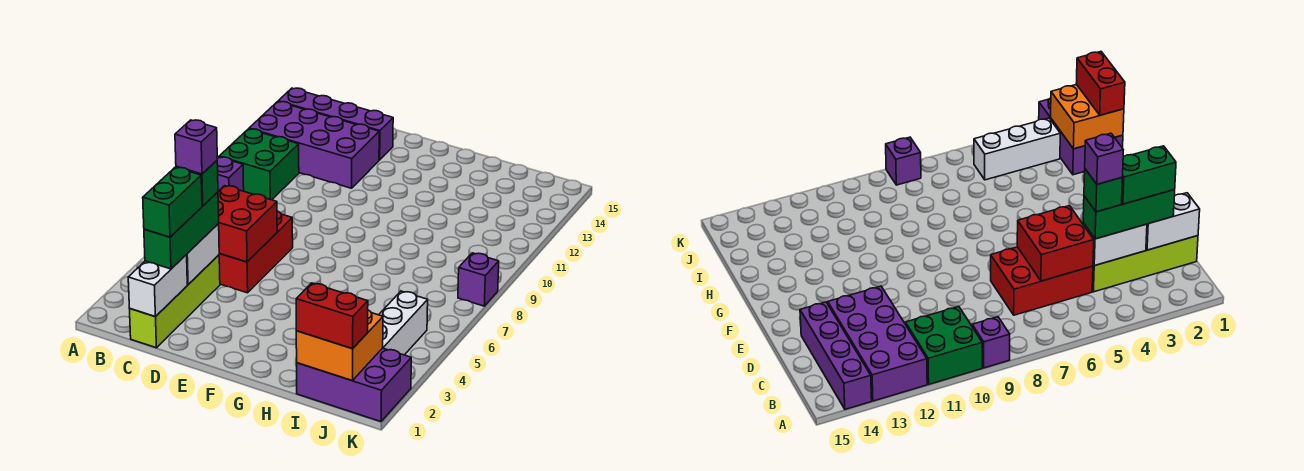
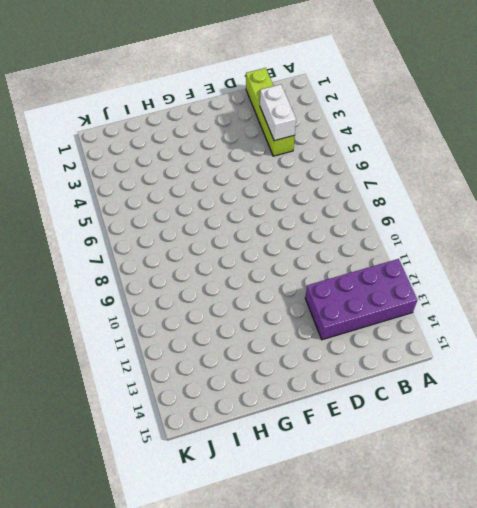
none -> purple brick A9 level 1
none -> green brick A10:B11 level 1
none -> purple brick A14:D14 level 1

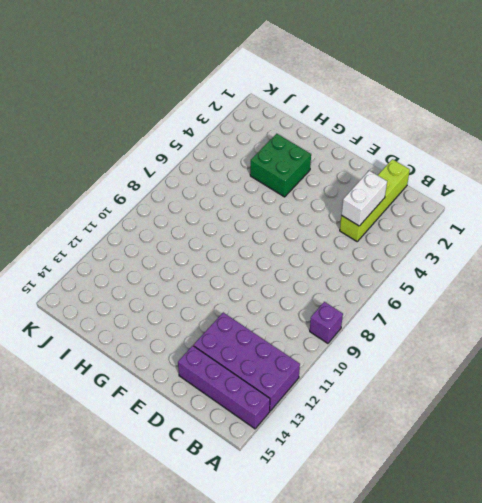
green brick G3:H4 level 1 -> green brick A10:B11 level 1
none -> red brick C5:D7 level 1
none -> purple brick I1:K2 level 1
none -> white brick J3:J5 level 1

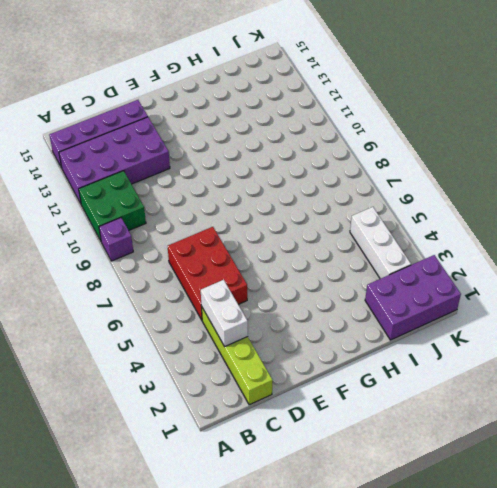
none -> purple brick K8 level 1
none -> white brick C1:C2 level 2
none -> red brick C5:D6 level 2

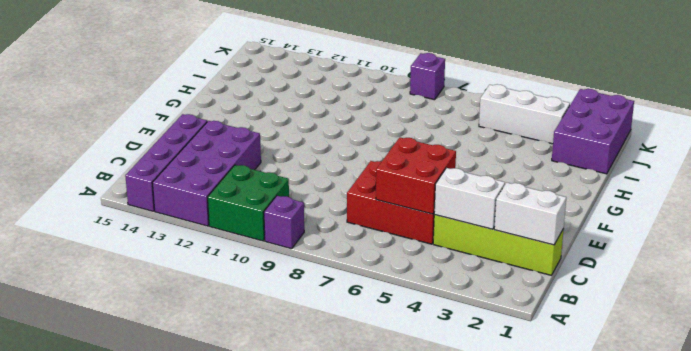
none -> orange brick I1:J2 level 2
none -> green brick C2:C4 level 3
none -> red brick I1:J1 level 3

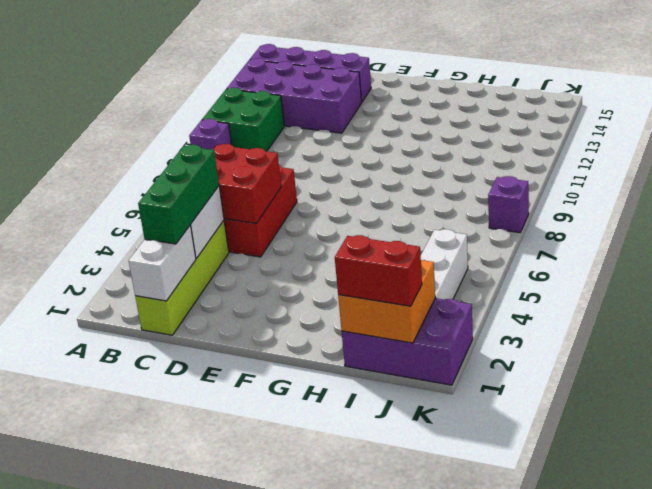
none -> green brick C2:C3 level 4
none -> green brick C4 level 4
none -> purple brick C4 level 5

